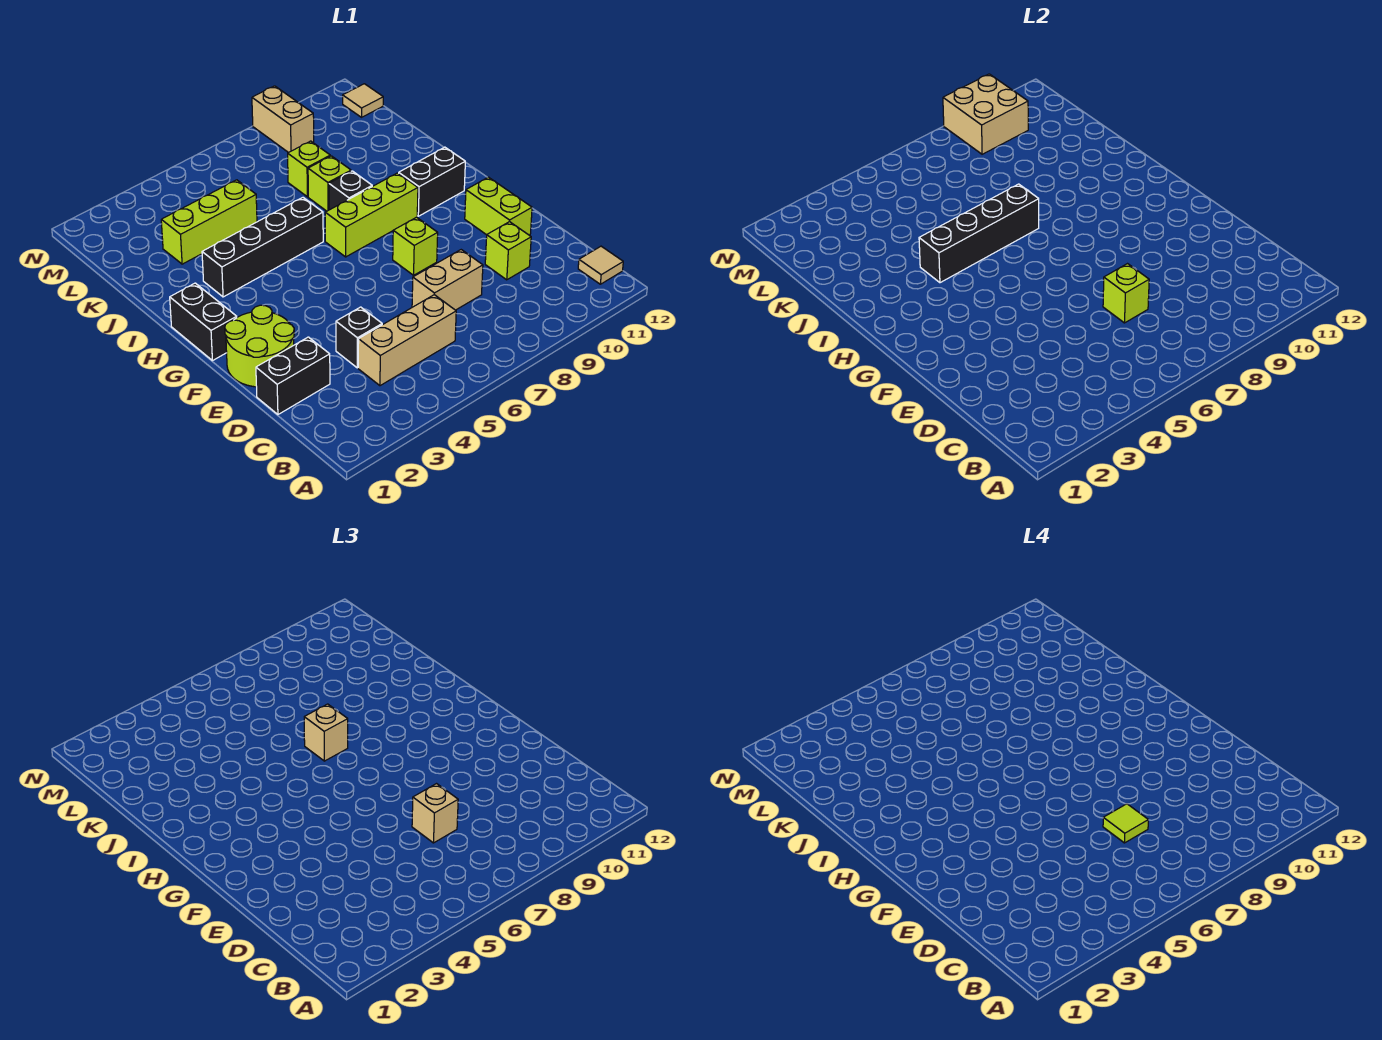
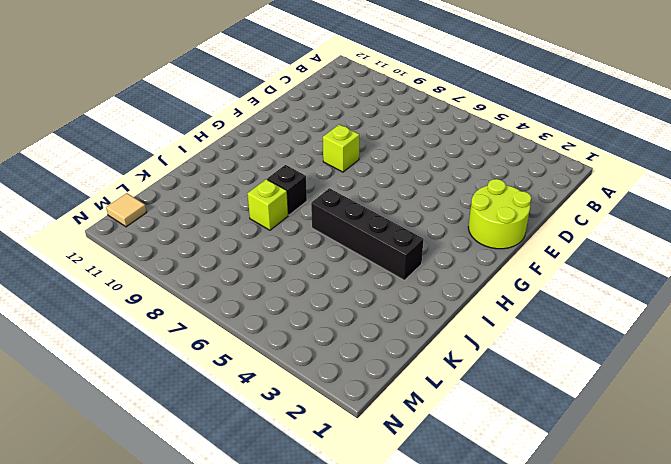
none -> tan tile B12 level 1
none -> tan brick C4:C6 level 1
none -> black brick D1:D2 level 1

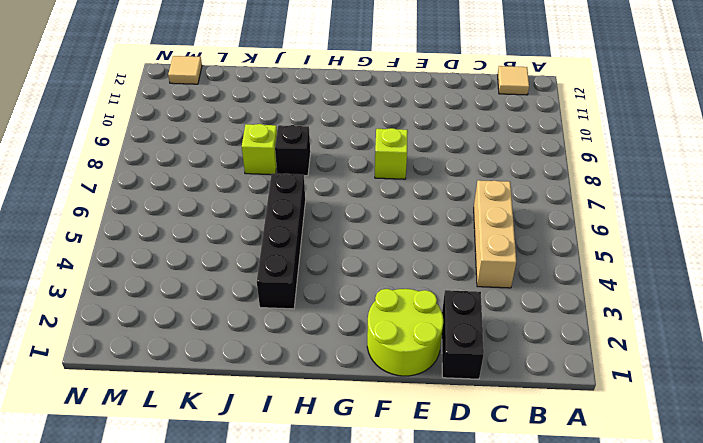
none -> black brick D4 level 1
none -> tan brick D7:D8 level 1
none -> lime brick D10 level 1

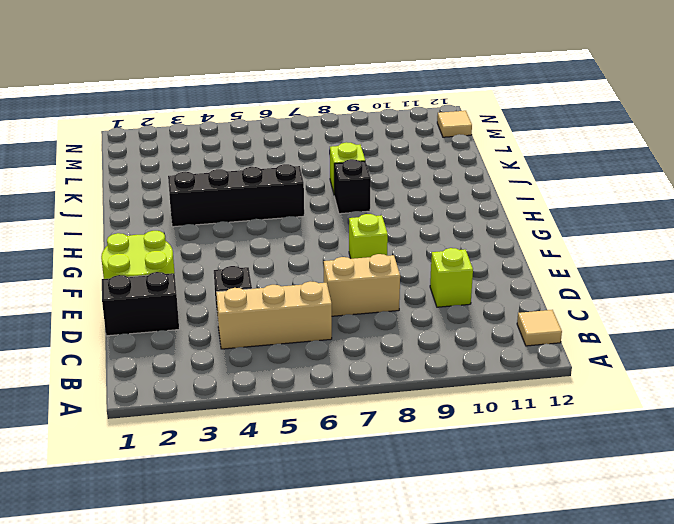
none -> lime brick E11:F11 level 1
none -> black brick G1:H1 level 1
none -> lime brick H7:H9 level 1

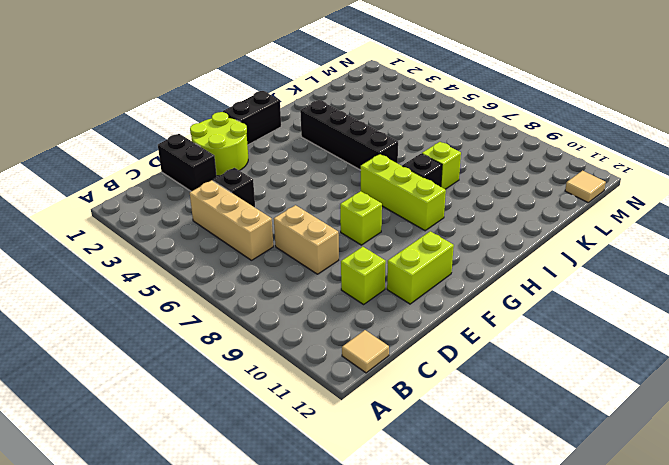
none -> black brick H10:H11 level 1
none -> lime brick K3:K5 level 1
none -> lime brick K8 level 1

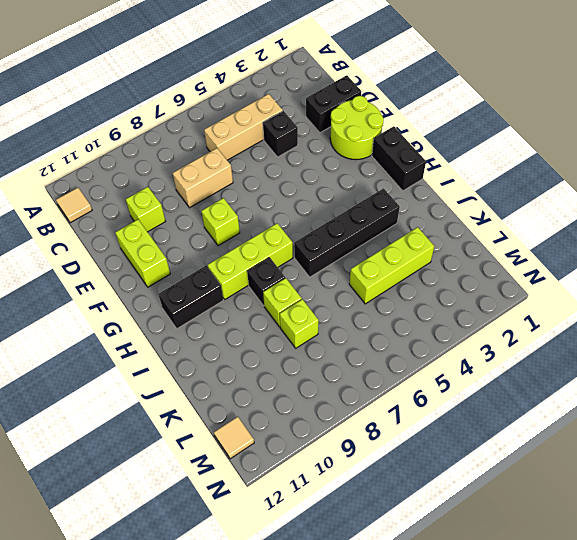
none -> tan brick M9:N9 level 1
none -> lime brick D7 level 2
none -> black brick I4:I7 level 2

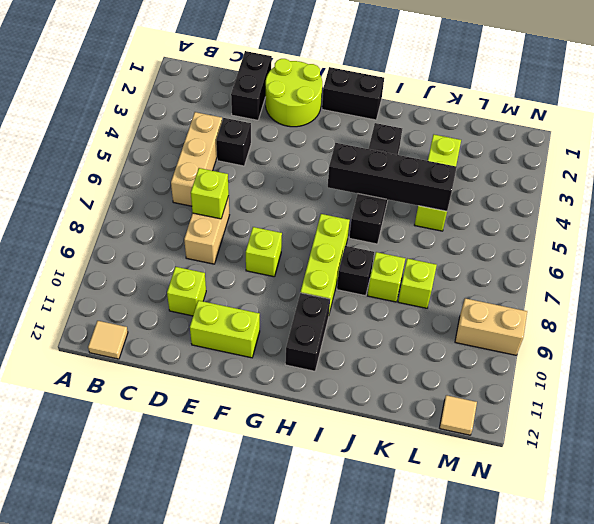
black brick H5:K5 level 2 -> black brick I4:I7 level 2
none -> tan brick M9:N10 level 2
none -> tan brick D7 level 3
none -> tan brick I7 level 3

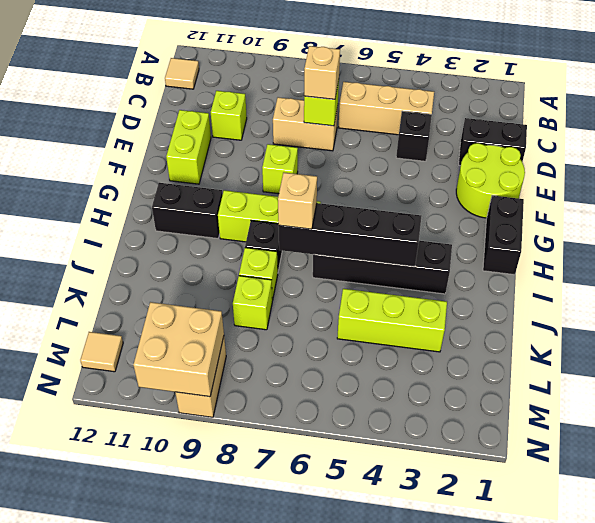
none -> lime tile D7 level 4

